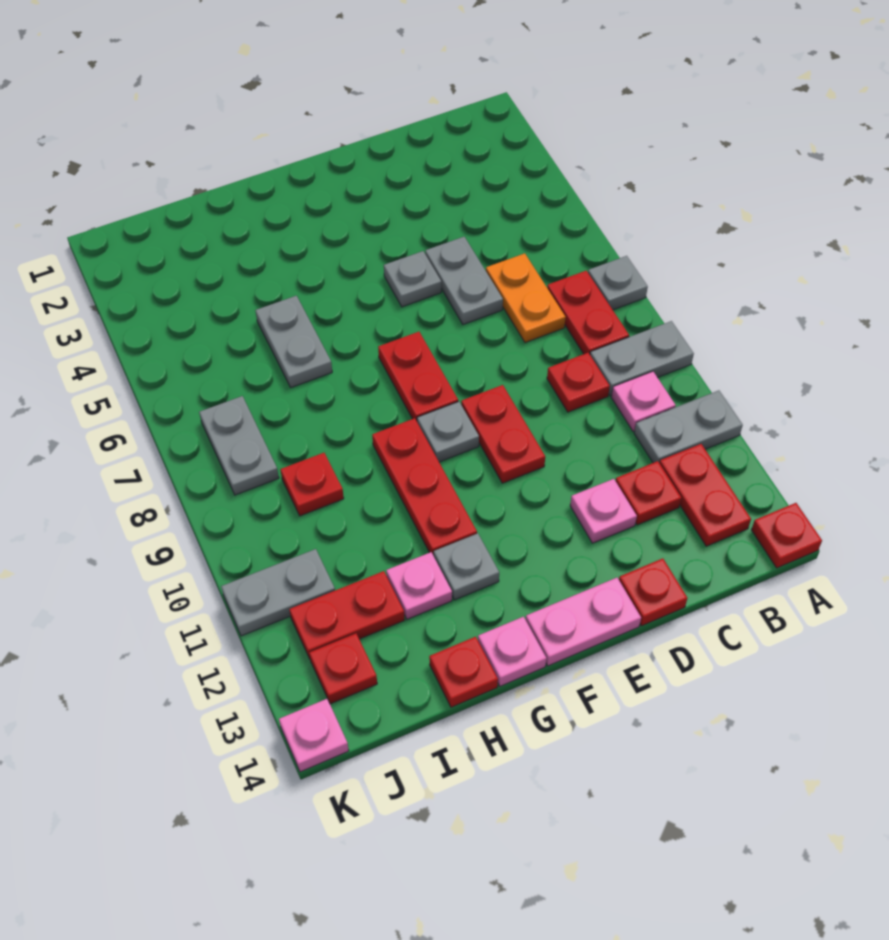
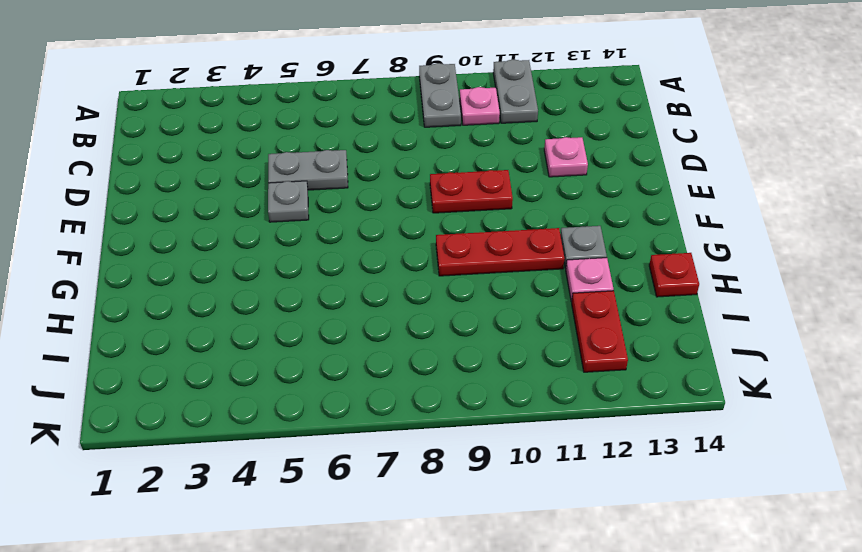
none -> grey plate A7 level 1
none -> red plate A14 level 1
none -> red plate B7:B8 level 1
none -> red plate B12:B13 level 1

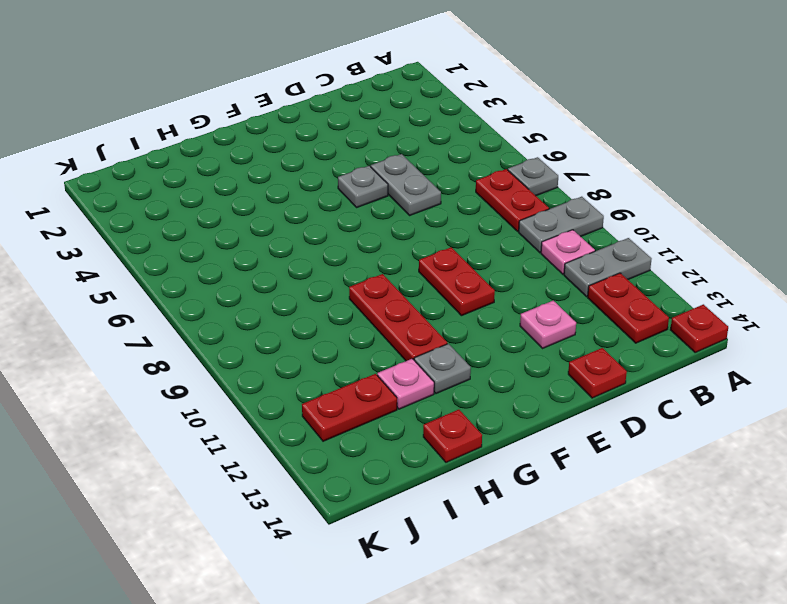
none -> orange plate C6:C7 level 1
none -> red plate C9 level 1
none -> red plate C12 level 1
none -> pink plate E14:F14 level 1

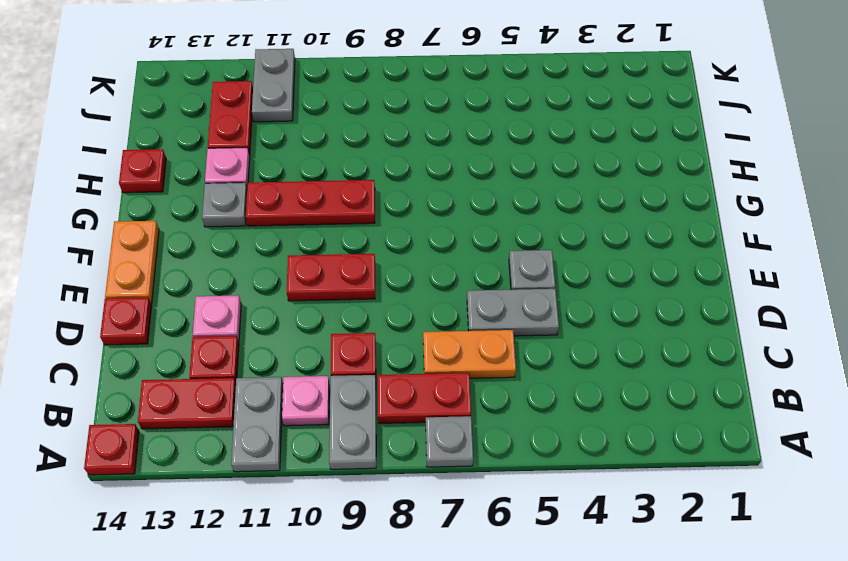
orange plate E14:F14 level 1 -> pink plate E14:F14 level 1
none -> red plate F7:F8 level 1
none -> grey plate F9 level 1
none -> pink plate G14 level 1
none -> grey plate H5:H6 level 1

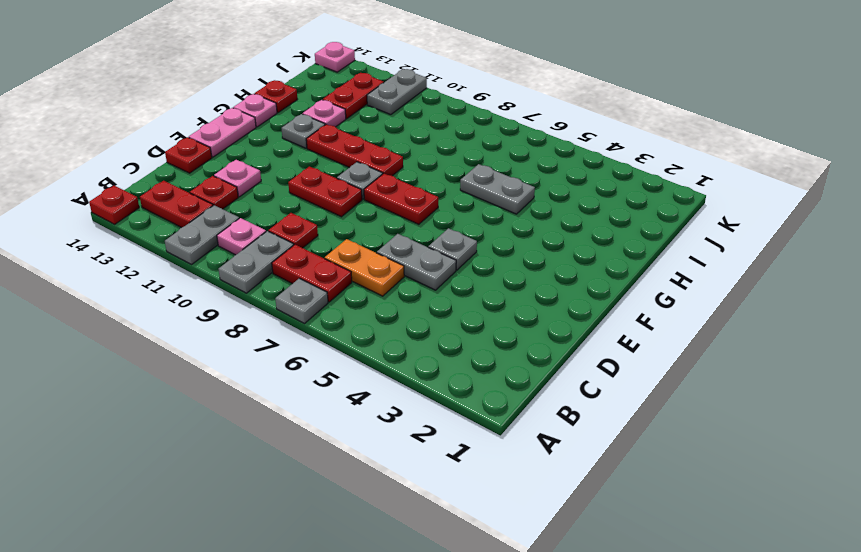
none -> red plate I9 level 1
none -> grey plate J7:J8 level 1
none -> red plate J13 level 1

